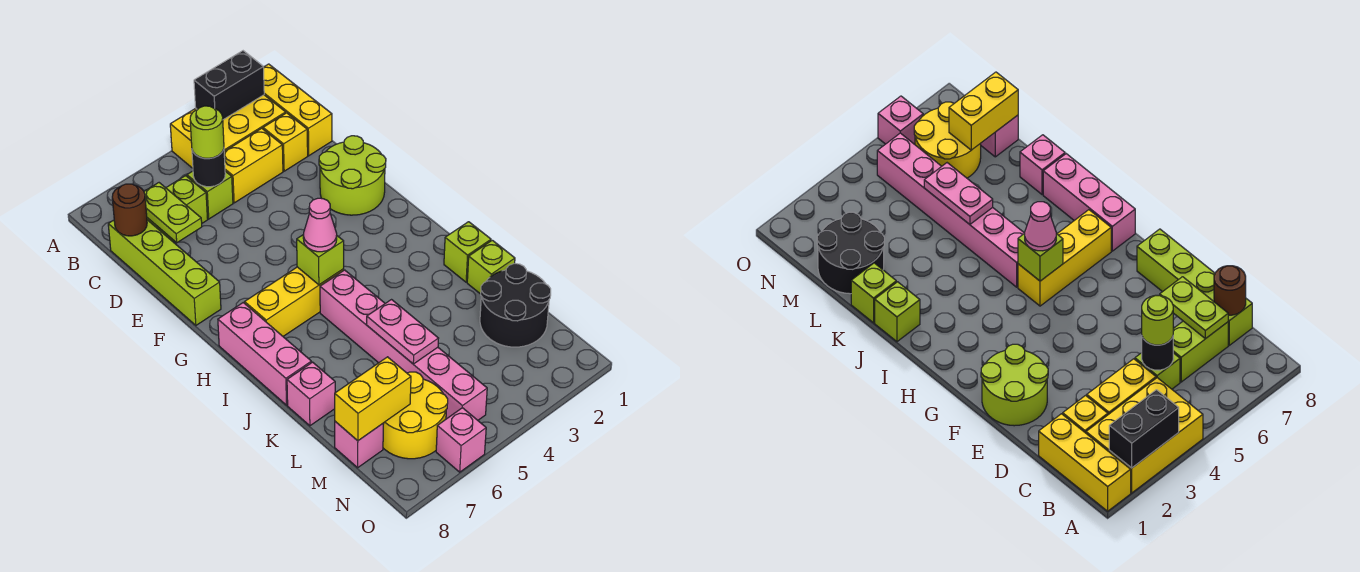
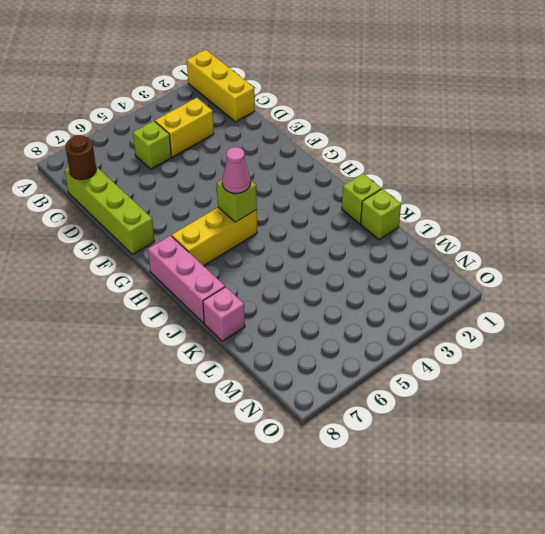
none -> yellow brick A2:B4 level 1
none -> yellow brick C2 level 1
none -> lime brick C6:C7 level 1

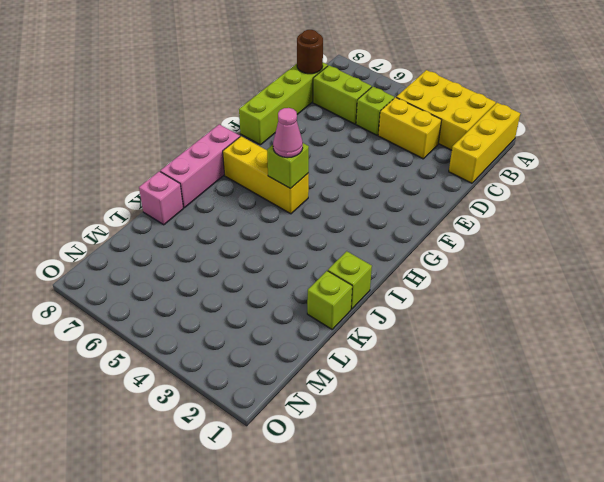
none -> yellow brick C2 level 1
none -> lime round brick E1:F2 level 1
none -> pink brick I5:N5 level 1

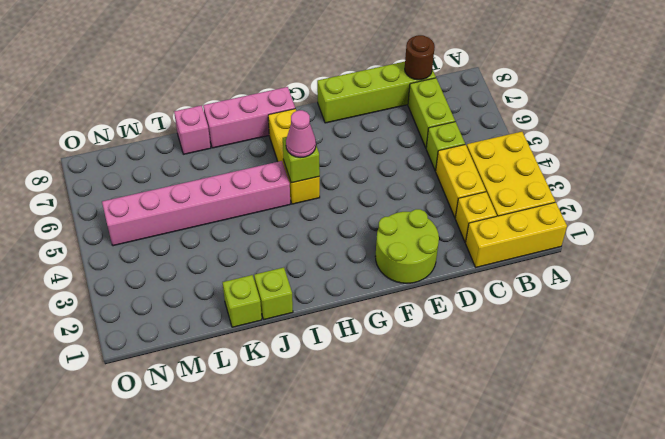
none -> black round brick L1:M2 level 1
none -> yellow round brick M6:N7 level 1
none -> pink brick M8 level 1

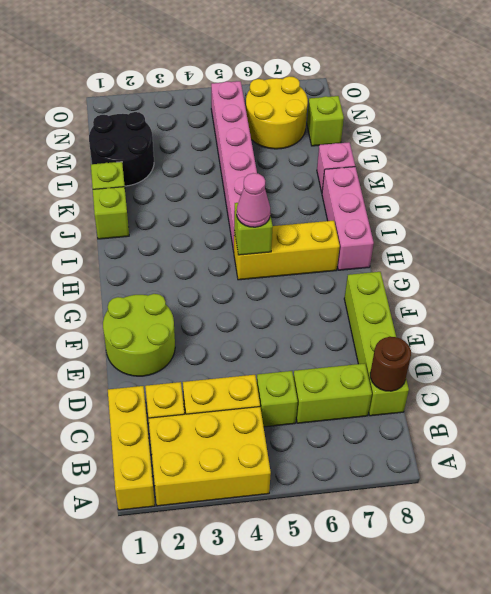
lime brick M8 level 1 -> pink brick M8 level 1
none -> pink brick O6 level 1
none -> black brick A2:A3 level 2
none -> black round brick C5 level 2

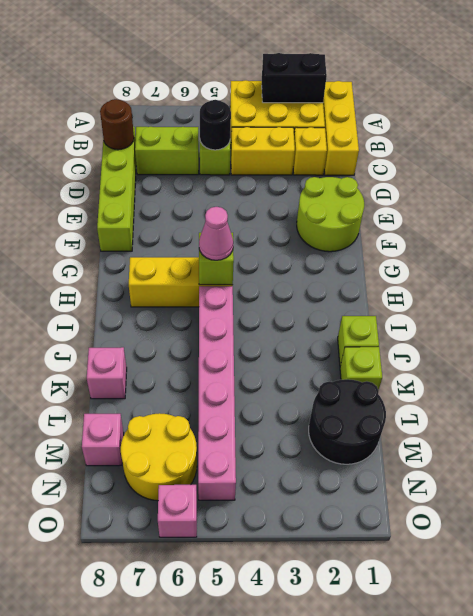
none -> pink brick H8:J8 level 1
none -> lime plate C7:D7 level 2
none -> pink plate K5:L5 level 2

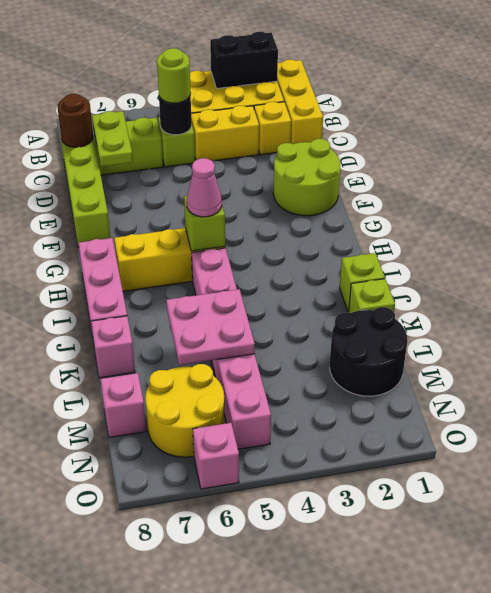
pink plate K5:L6 level 2 -> pink plate K5:L5 level 2
none -> yellow brick M7:M8 level 2

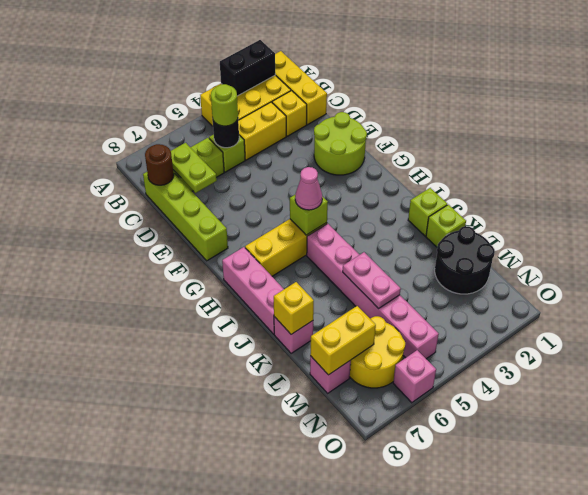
yellow brick K8 level 2 -> none

